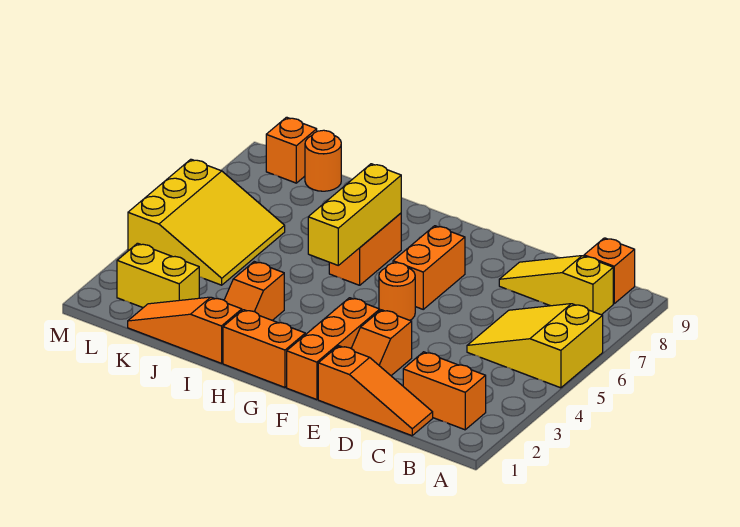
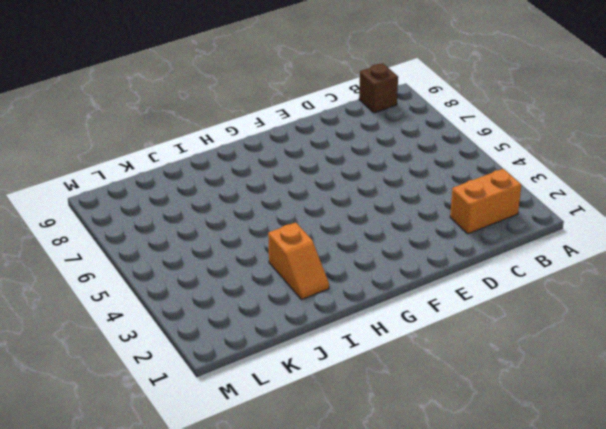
brown brick B9 level 1 -> orange brick B9 level 1
none -> yellow slope A5:C6 level 1 top A
none -> yellow slope B8:D8 level 1 top B
none -> orange slope C1:E1 level 1 top E

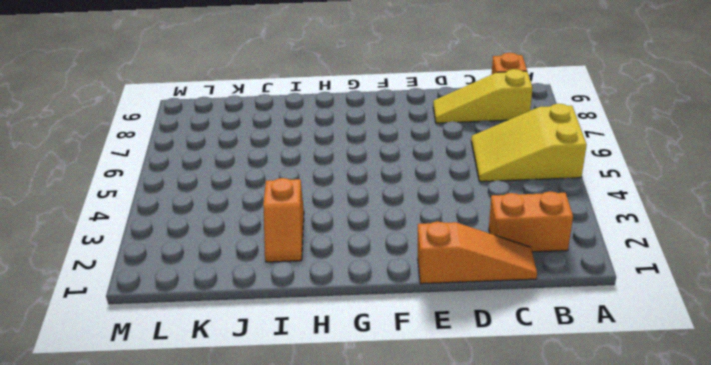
none -> orange slope E2:E3 level 1 top 3
none -> orange brick F1:F3 level 1
none -> orange round brick F5 level 1

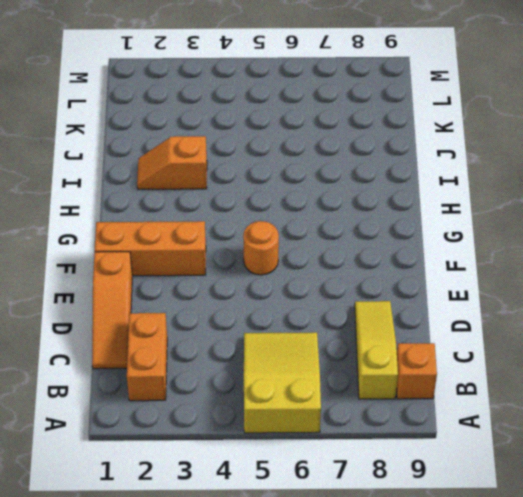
none -> orange slope E2:E3 level 1 top 3
none -> orange brick F6:F7 level 1
none -> orange brick G1:H1 level 1

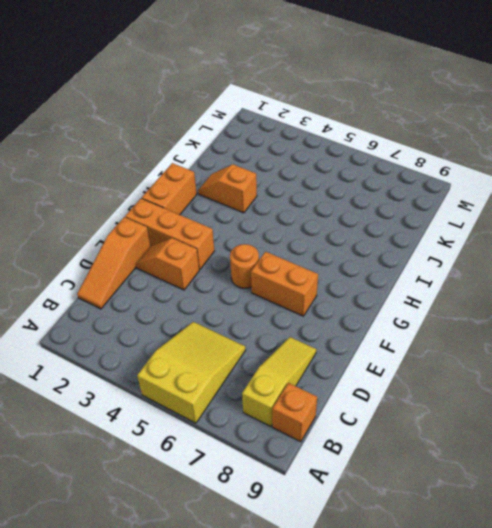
none -> orange brick B2:C2 level 1
none -> orange brick H6:H7 level 1
none -> orange slope I1:K1 level 1 top I

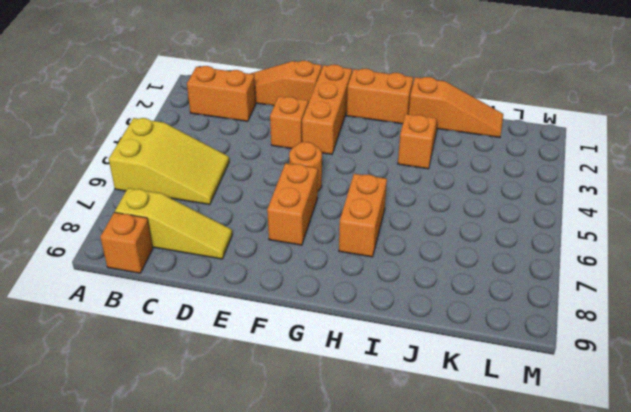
none -> yellow brick K2:L2 level 1
none -> yellow slope K4:M6 level 1 top M
none -> orange round brick K9 level 1

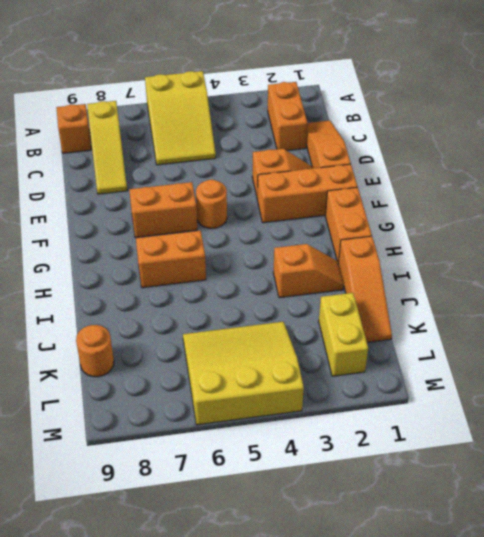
none -> orange brick L9 level 1
none -> yellow brick H5:H7 level 2

